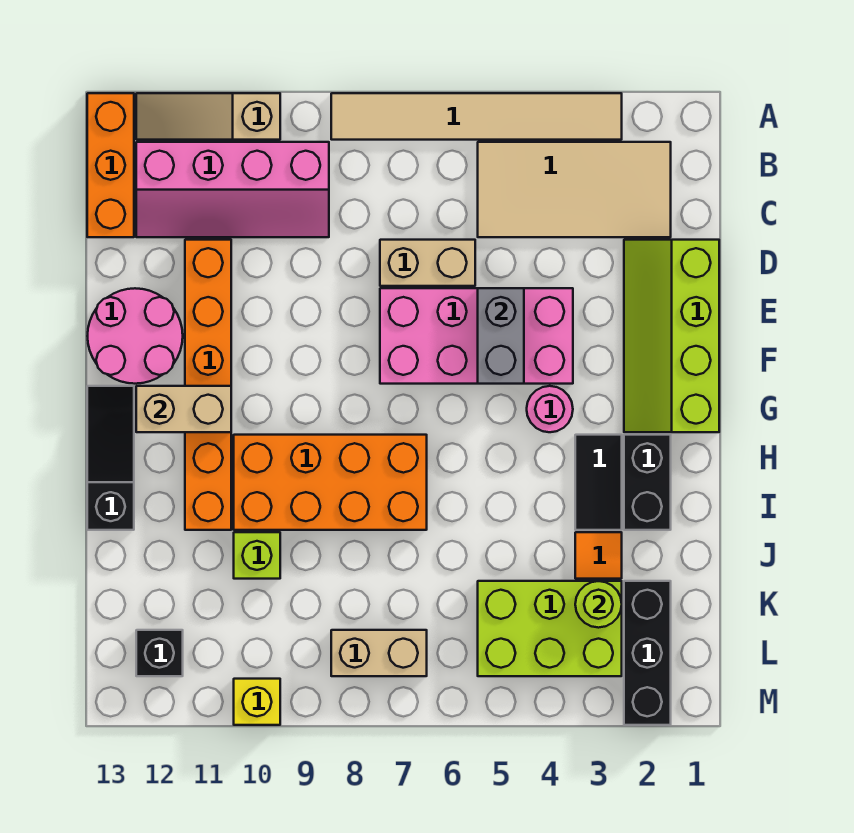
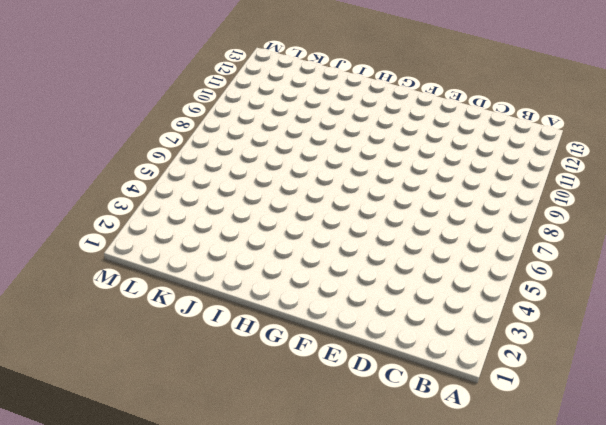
none -> tan tile A3:A8 level 1
none -> tan slope A10:A12 level 1 top 10
none -> orange brick A13:C13 level 1

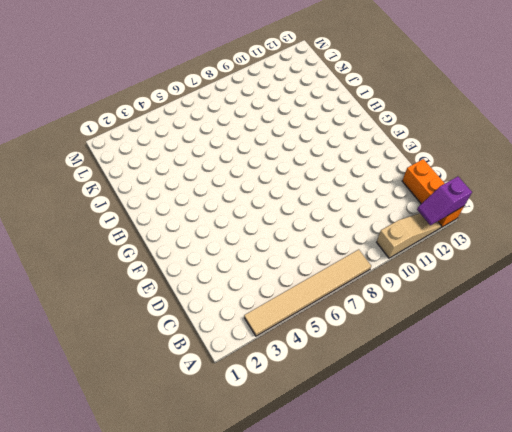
purple slope A12:A13 level 2 top 13 -> none
none -> tan tile B2:C5 level 1
none -> pink slope B9:C12 level 1 top B
none -> lime slope D1:G2 level 1 top 1

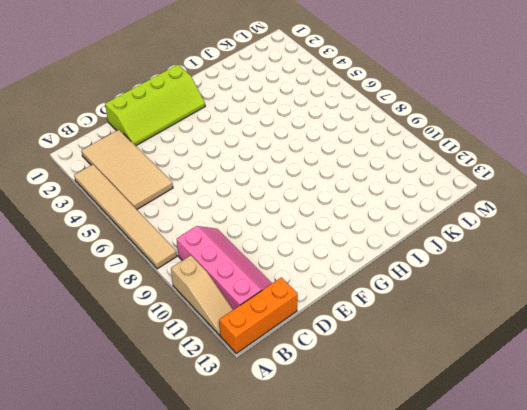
none -> tan brick D6:D7 level 1
none -> orange brick D11:I11 level 1
none -> pink brick E4:F7 level 1

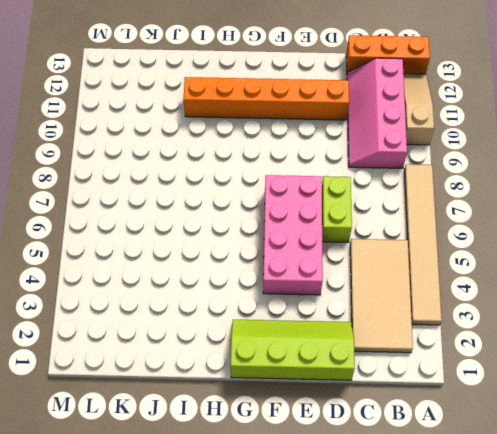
lime brick D6:D7 level 1 -> tan brick D6:D7 level 1
none -> pink round brick E12:F13 level 1
none -> pink round brick G4 level 1
none -> black slope G13:I13 level 1 top I

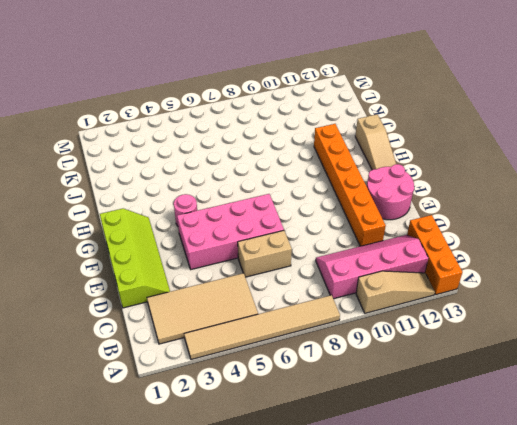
tan slope G13:I13 level 1 top I -> black slope G13:I13 level 1 top I
none -> black brick H2:I2 level 1
none -> black tile H3:I3 level 1
none -> orange brick H7:I10 level 1

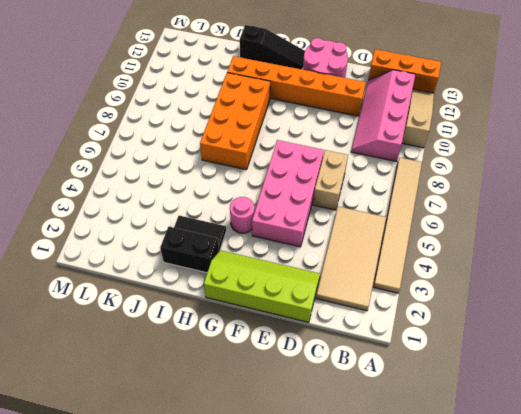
none -> orange tile J3 level 1
none -> lime brick J10 level 1
none -> black brick K2:M2 level 1

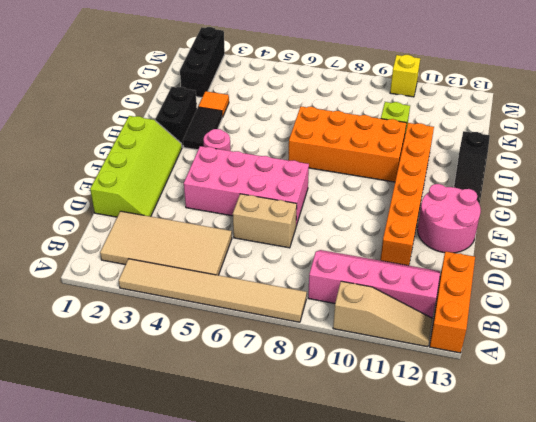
none -> lime brick K3:L5 level 1
none -> tan brick L7:L8 level 1
none -> black brick L12 level 1

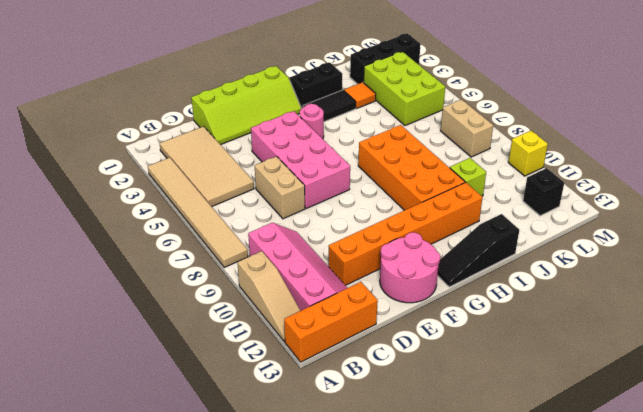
none -> grey brick E5:F5 level 2
none -> tan brick G11:G12 level 2
none -> lime round brick K3 level 2

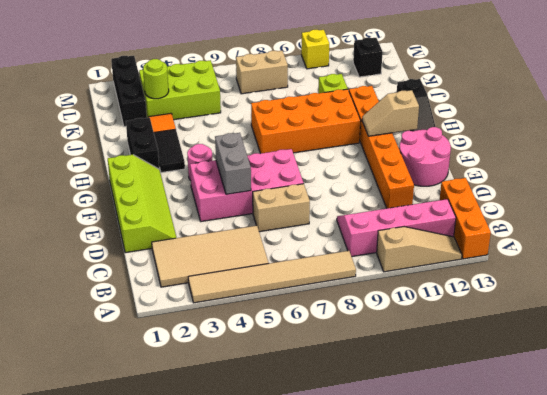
tan slope G11:G12 level 2 top 12 -> tan brick G11:G12 level 2

